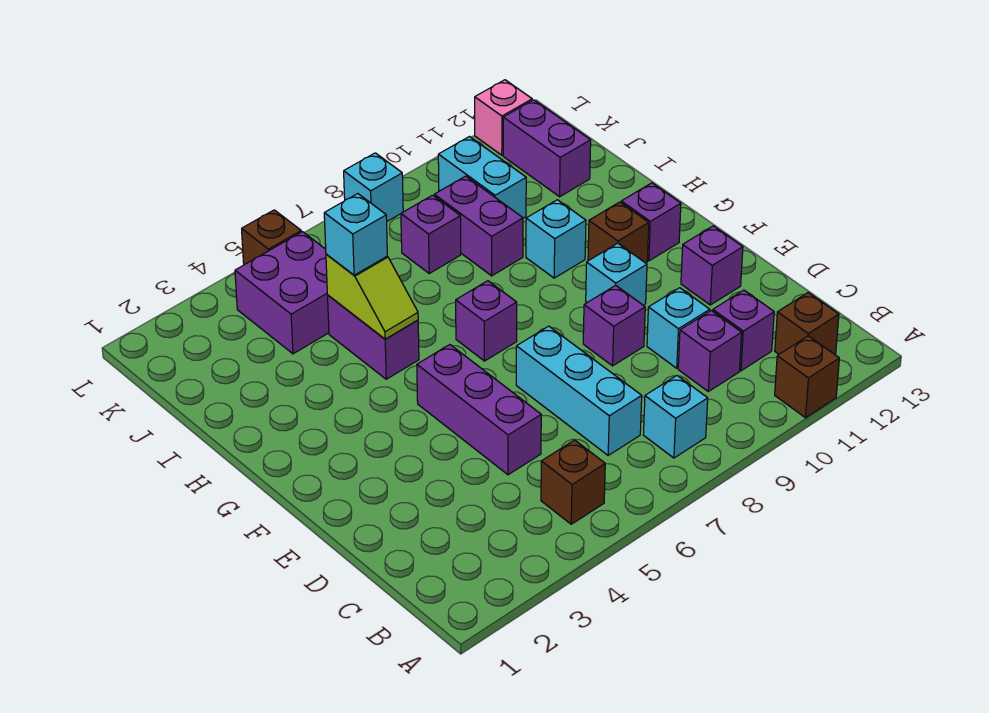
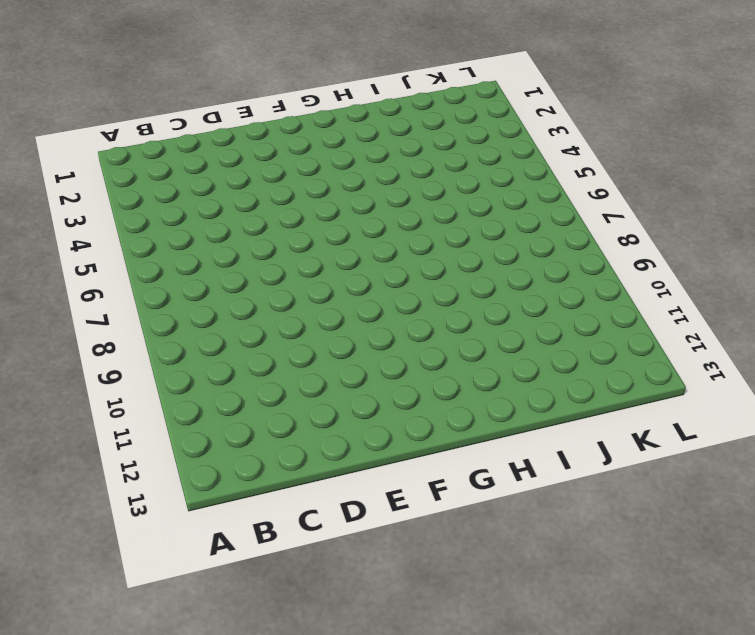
none -> brown brick A11 level 1
none -> brown brick B5 level 1
none -> cyan brick B8 level 1

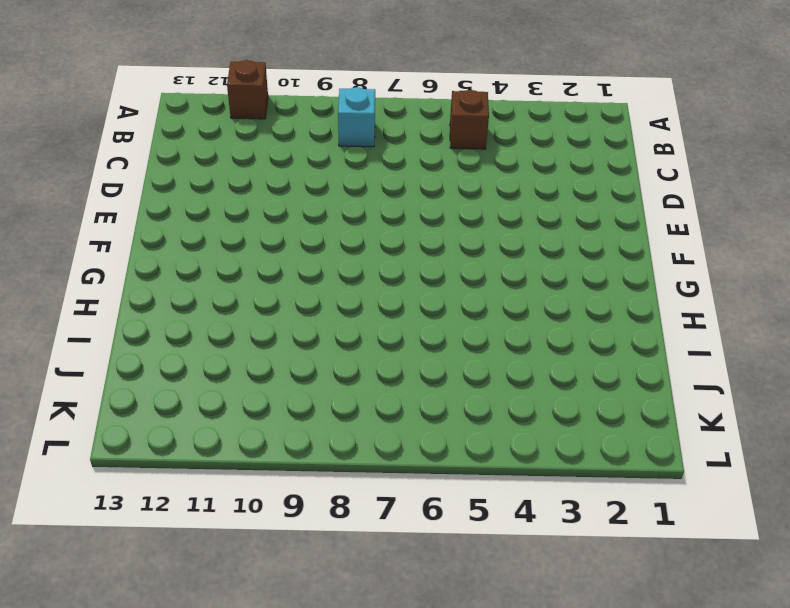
none -> brown brick B12 level 1
none -> cyan brick C7:E7 level 1
none -> purple brick C10 level 1

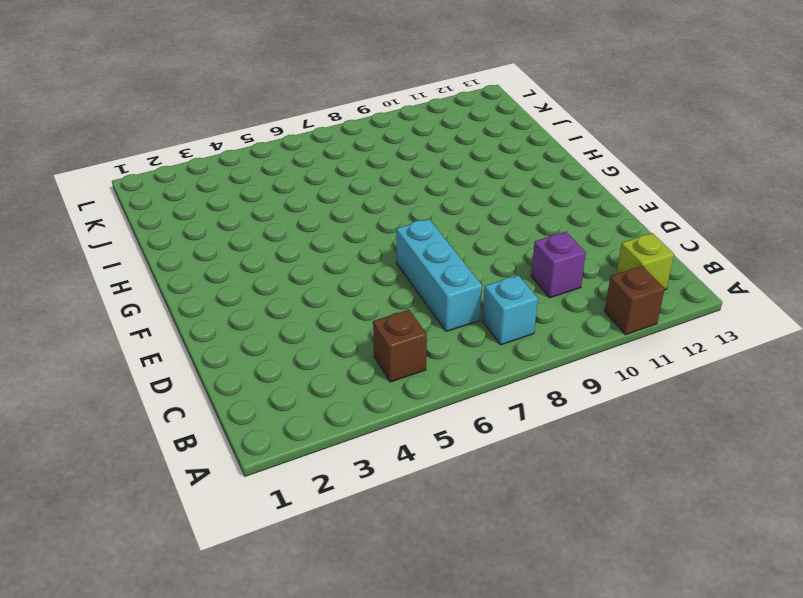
lime brick B12 level 1 -> brown brick B12 level 1
none -> purple brick C11 level 1
none -> purple brick D5:F5 level 1
none -> cyan brick D10 level 1

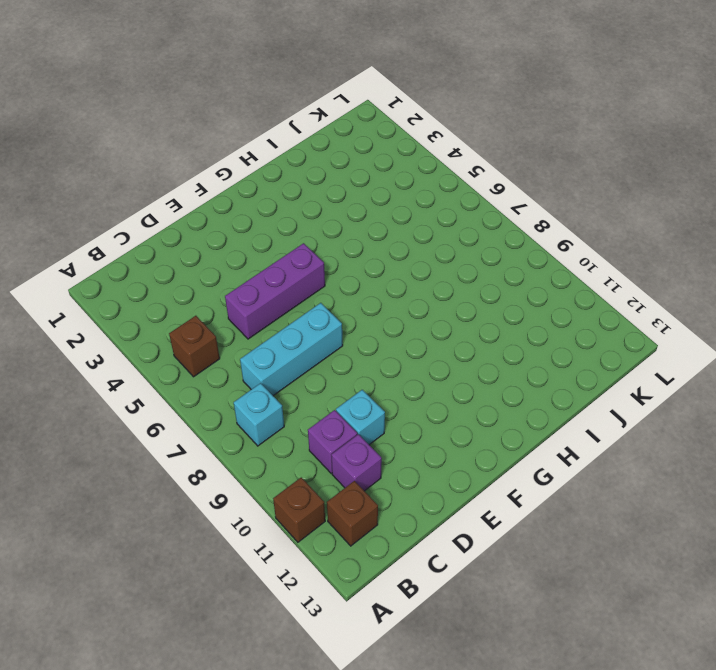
none -> purple brick E9 level 1
none -> purple brick E12 level 1
none -> cyan brick F10 level 1

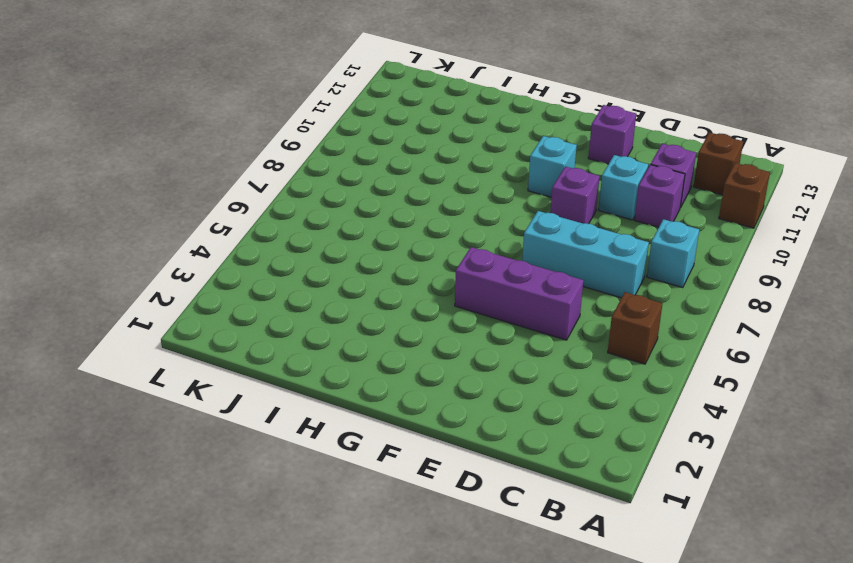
none -> purple brick G7 level 1
none -> brown brick G11 level 1
none -> purple brick G12 level 1

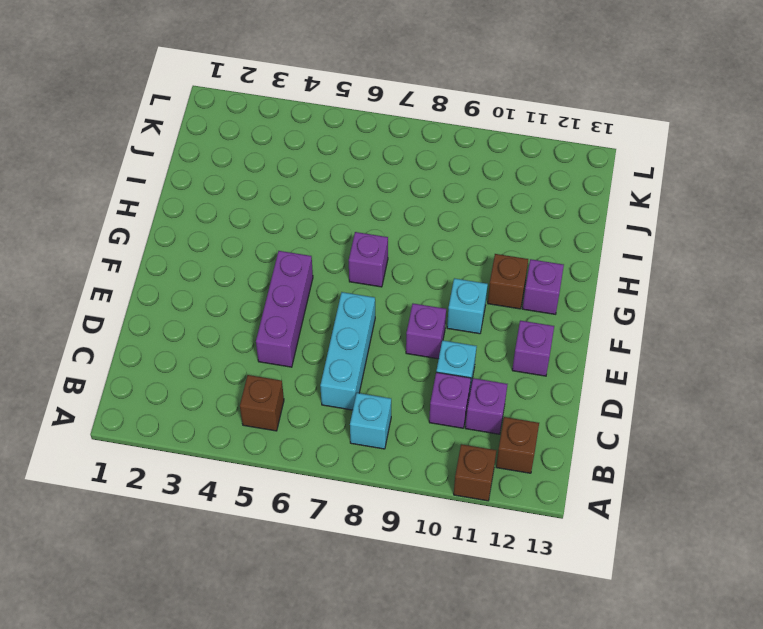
none -> purple brick H5:I5 level 1
none -> cyan brick H10 level 1
none -> purple brick I9:J9 level 1

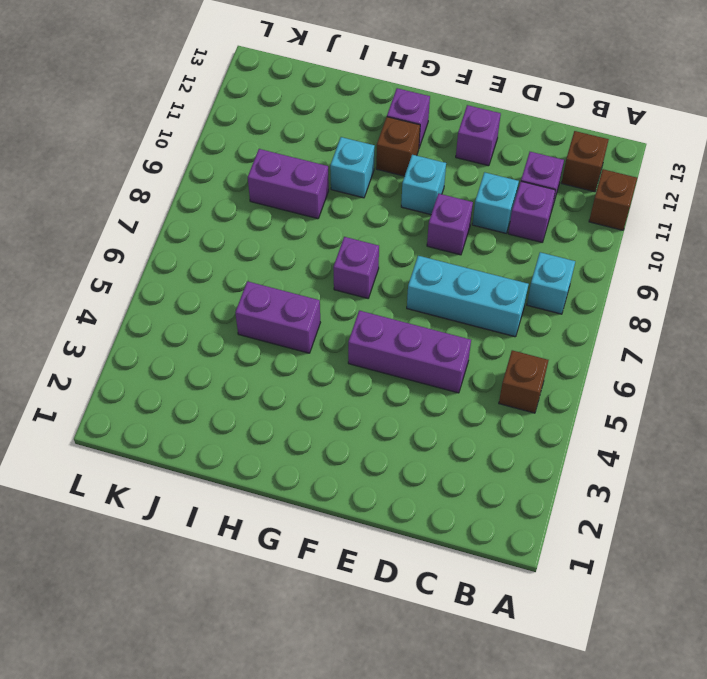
none -> purple brick J4:K5 level 1
none -> purple brick J8 level 1
none -> cyan brick J10:K10 level 1

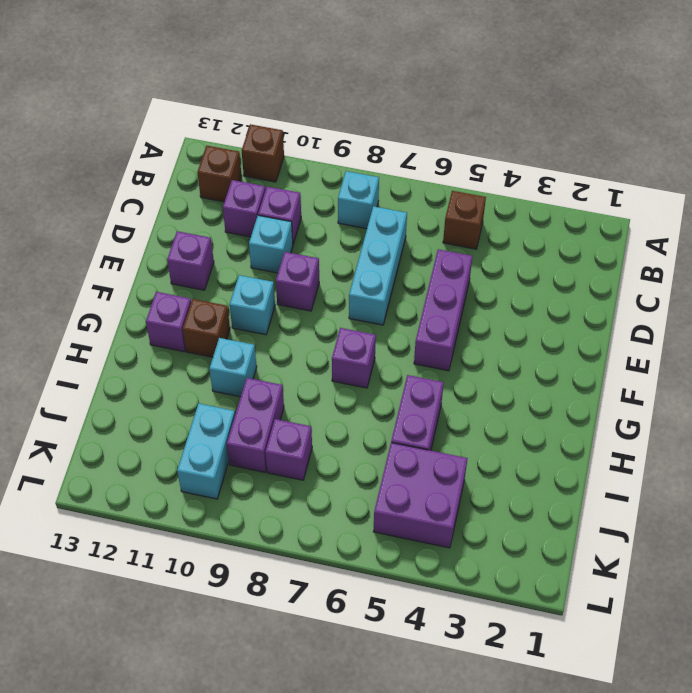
none -> purple brick J12:K12 level 1
none -> brown brick L5 level 1
none -> cyan brick L8 level 1

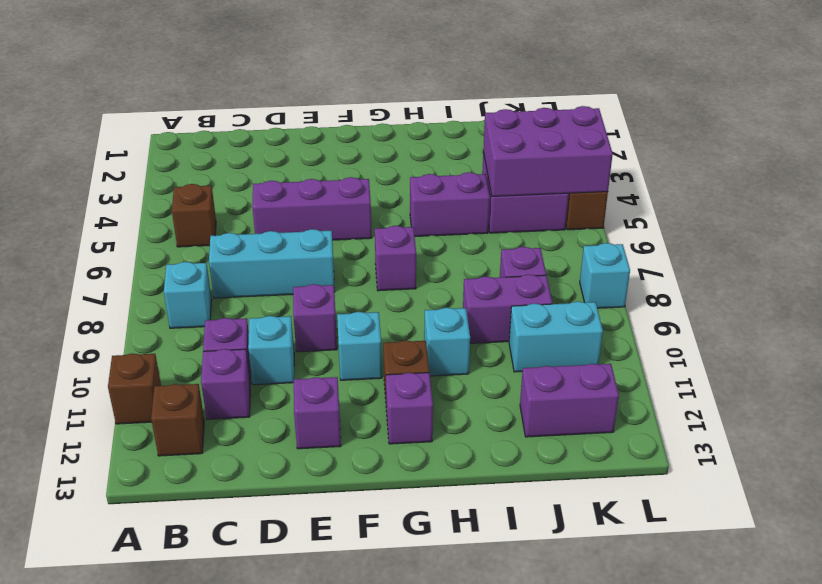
purple brick J4:L5 level 2 -> none
none -> pink brick L12 level 1
none -> lime slope H5:I5 level 2 top I
none -> cyan brick I5 level 3

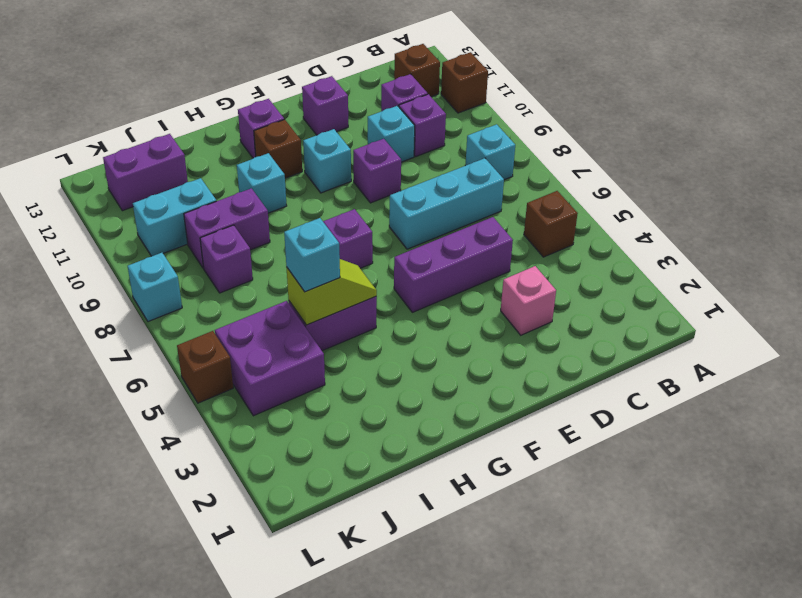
pink brick D3 level 1 -> pink brick L12 level 1

